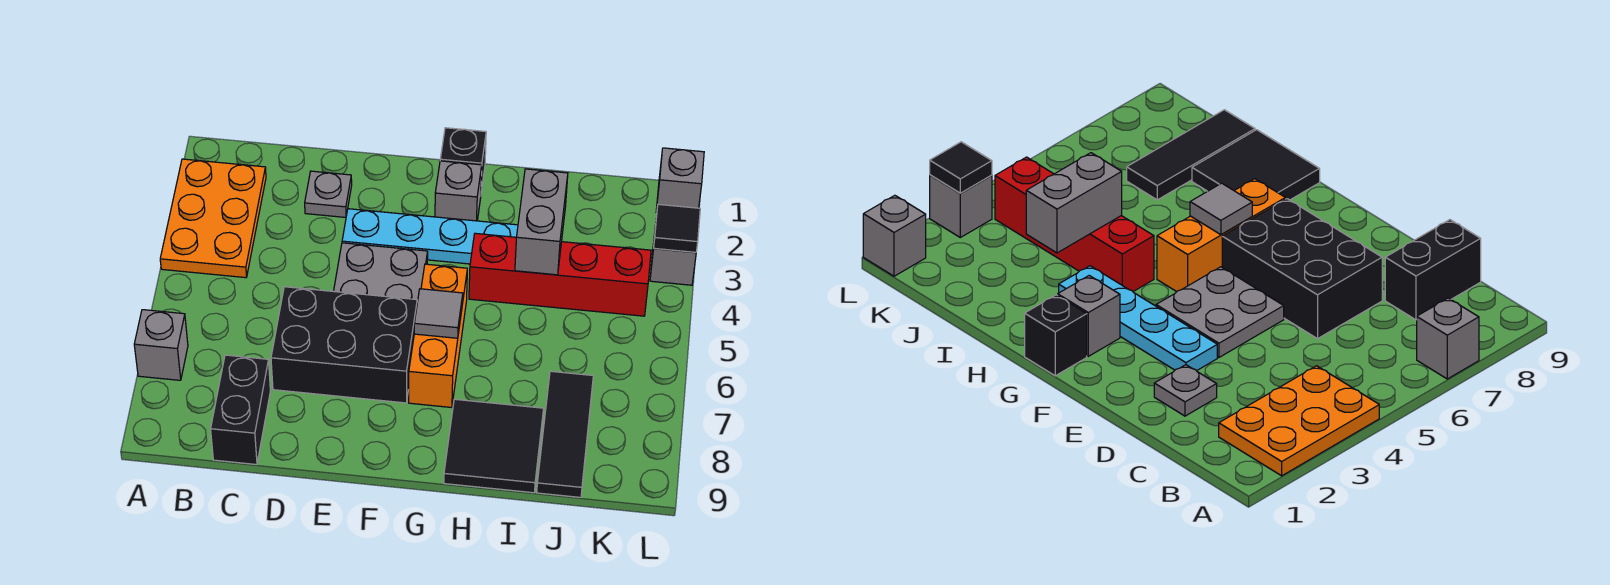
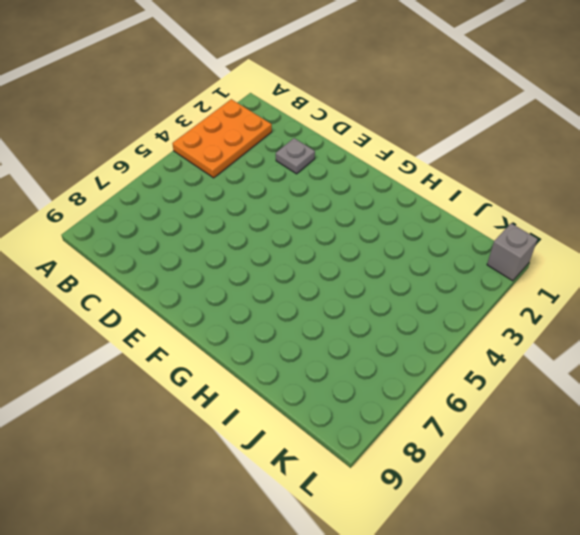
none -> grey brick A7 level 1
none -> black brick C8:C9 level 1
none -> black brick D6:F7 level 1

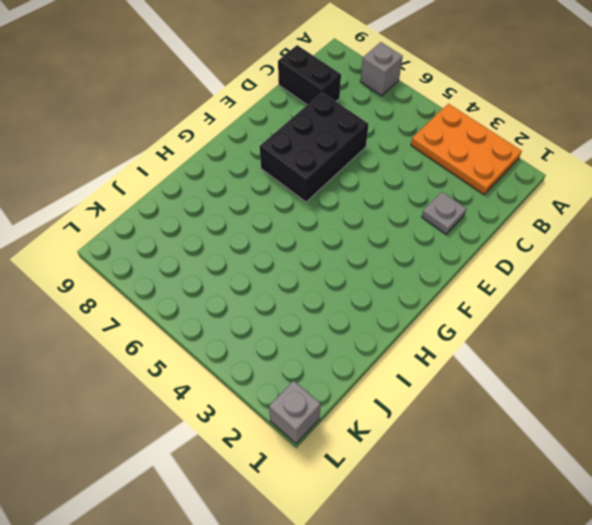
none -> cyan plate E3:H3 level 1
none -> grey plate E4:F5 level 1
none -> black brick G1 level 1

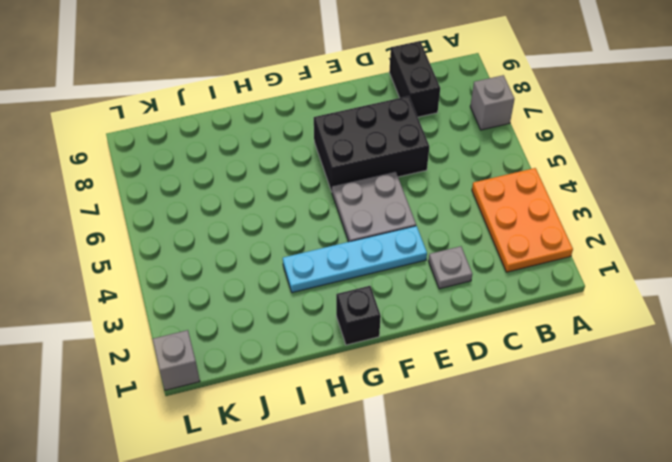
none -> grey brick G2 level 1
none -> orange brick G5:G7 level 1
none -> red brick H4:K4 level 1

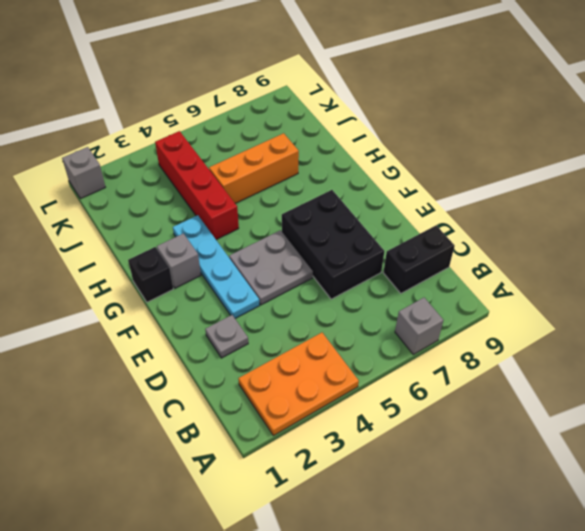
orange brick I5:I7 level 1 -> orange brick G5:G7 level 1
none -> black tile H8:I9 level 1
none -> black tile J7:J9 level 1
none -> grey brick L3 level 1

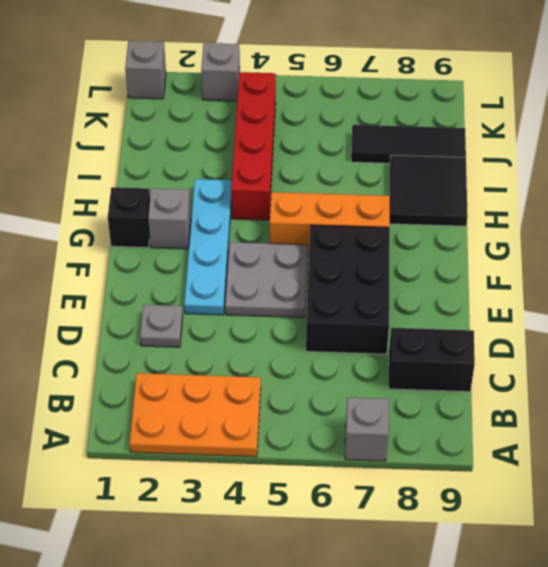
none -> grey tile G6 level 2
none -> grey brick I3:I4 level 2
none -> black tile L3 level 2

